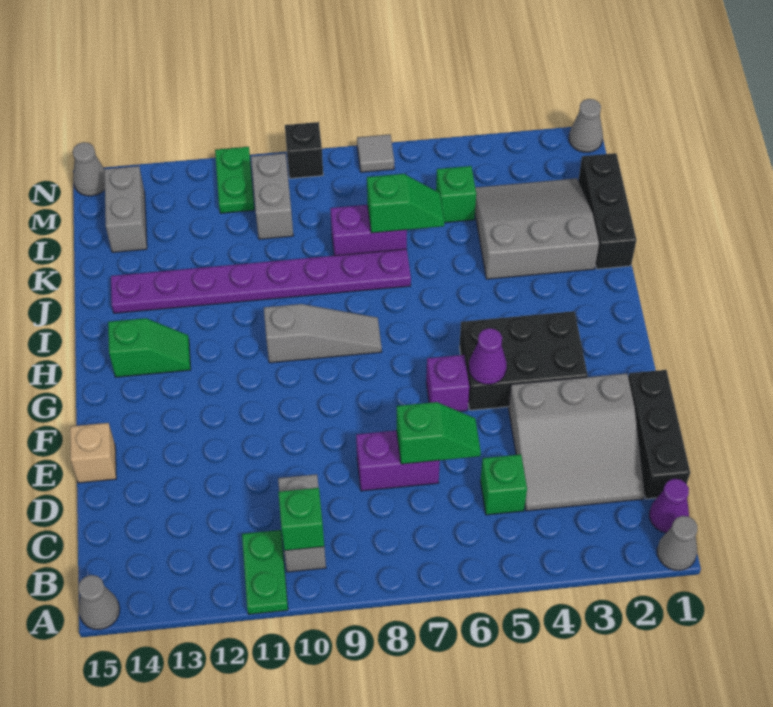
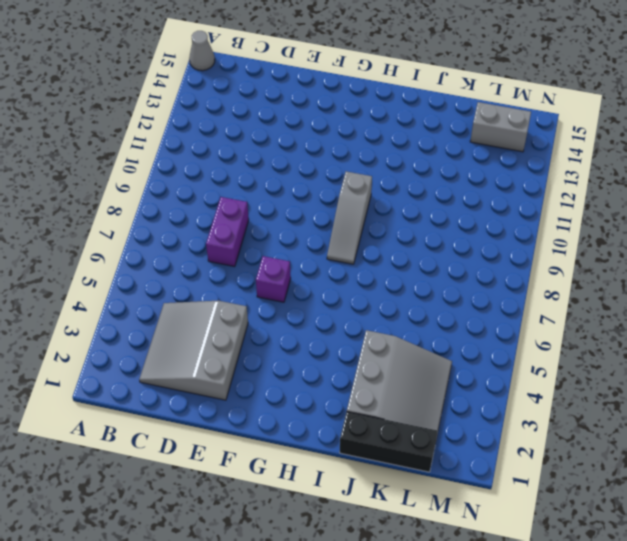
none -> grey cone A1 level 1
none -> green plate A11:B11 level 1
none -> purple cone B1 level 1
none -> grey brick B10:C10 level 1

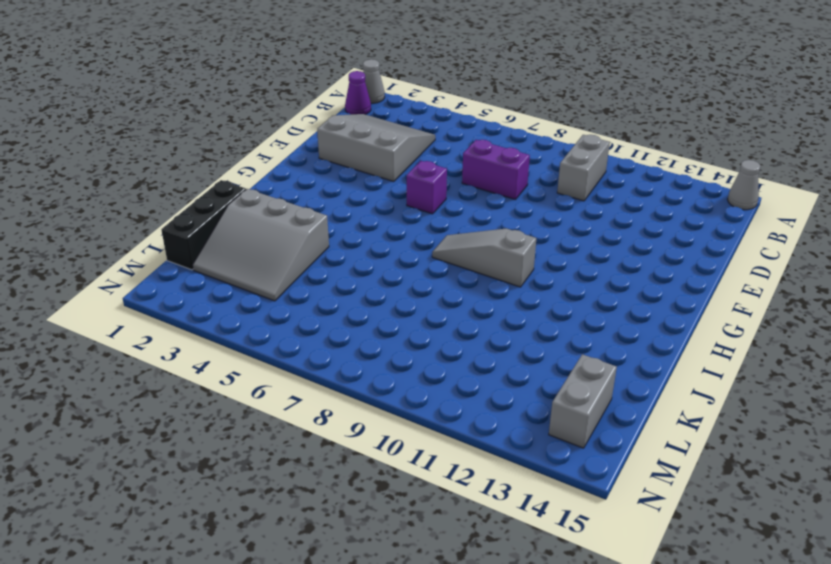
none -> green plate A11:B11 level 1
none -> black brick C1:E1 level 1
none -> green brick C5 level 1
none -> tan brick E15 level 1

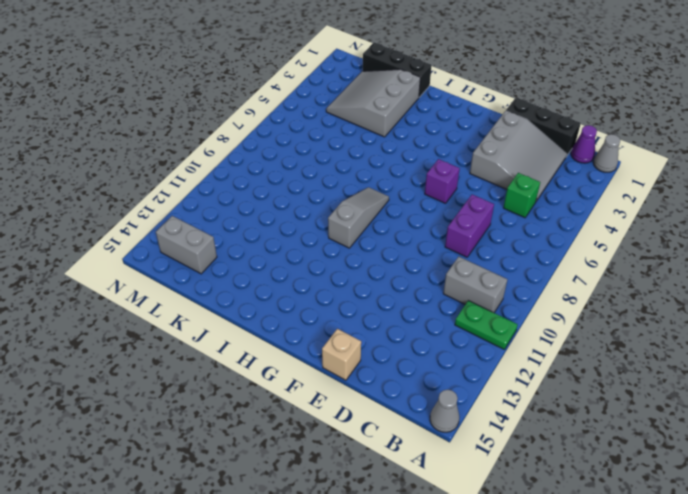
none -> black brick F3:G5 level 1
none -> green slope H13:H14 level 1 top 14
none -> purple plate J7:J14 level 1
none -> purple brick K7:K8 level 1

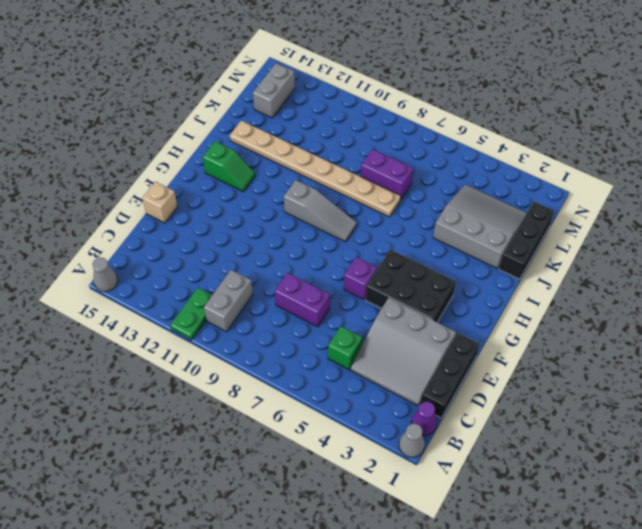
tan plate J7:J14 level 1 -> purple plate J7:J14 level 1
none -> green brick L5 level 1
none -> grey brick L10:M10 level 1
none -> green plate M11:N11 level 1
none -> grey cone N1 level 1

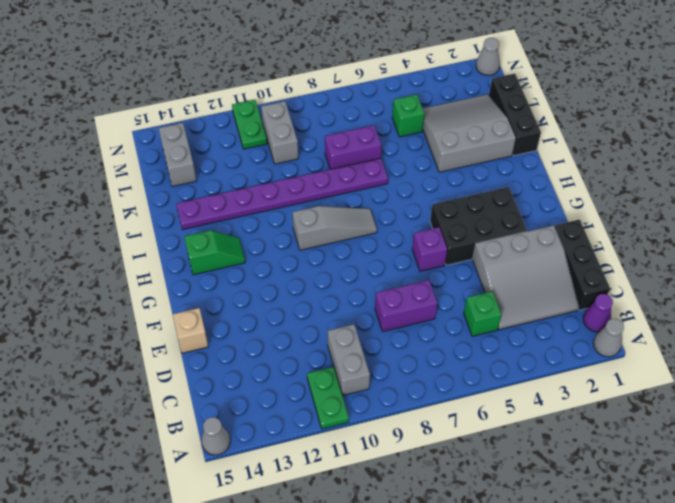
none -> grey tile N7 level 1
none -> black brick N9 level 1
none -> grey cone N15 level 1
none -> green brick B10 level 2

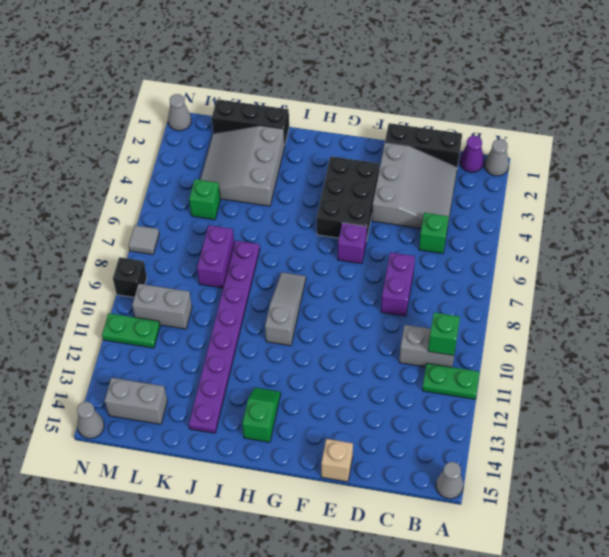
none -> green slope D6:D7 level 2 top 7
none -> purple cone F5 level 2
none -> green slope K6:K7 level 2 top 7

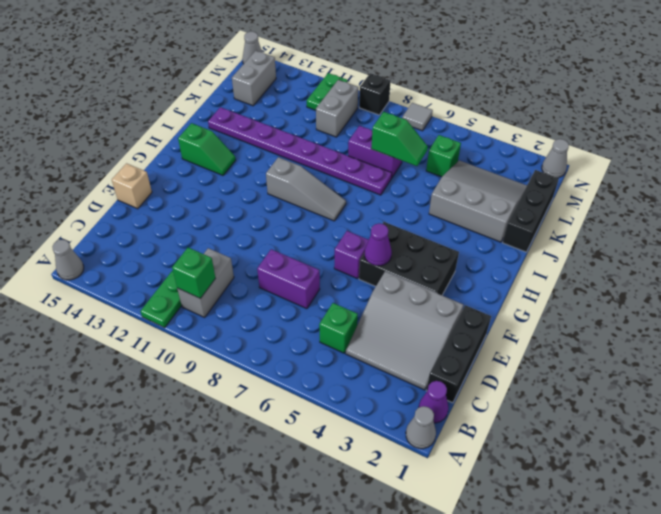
none -> green slope D6:D7 level 2 top 7

